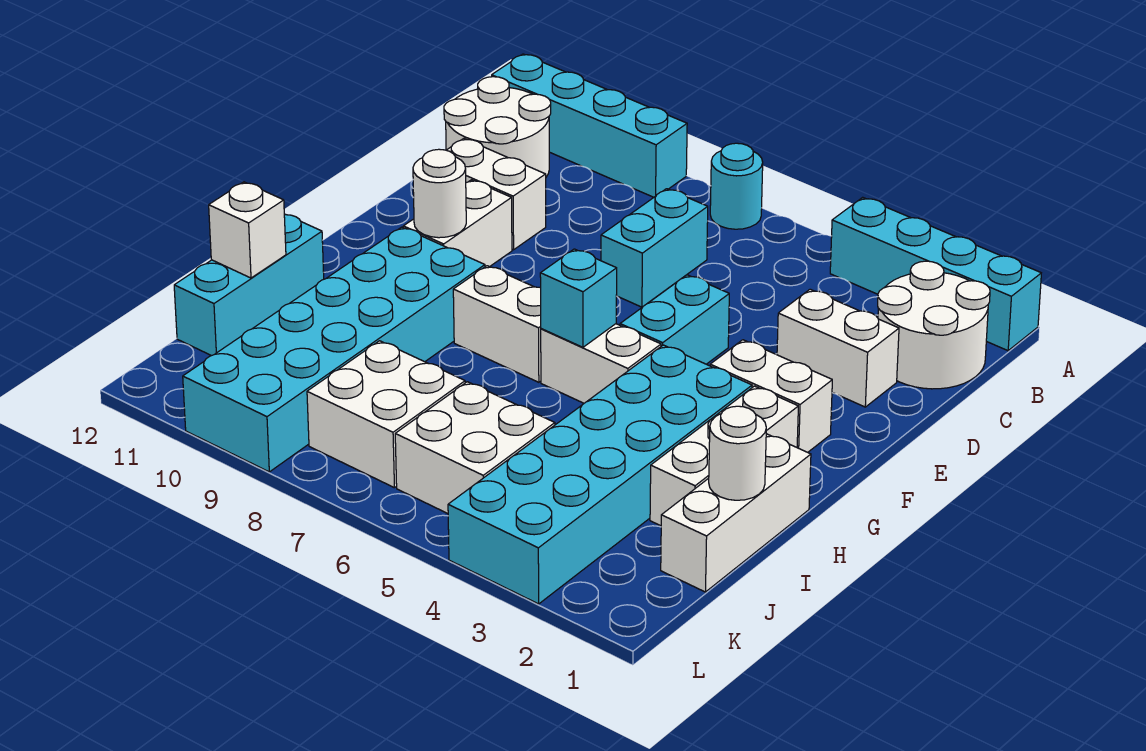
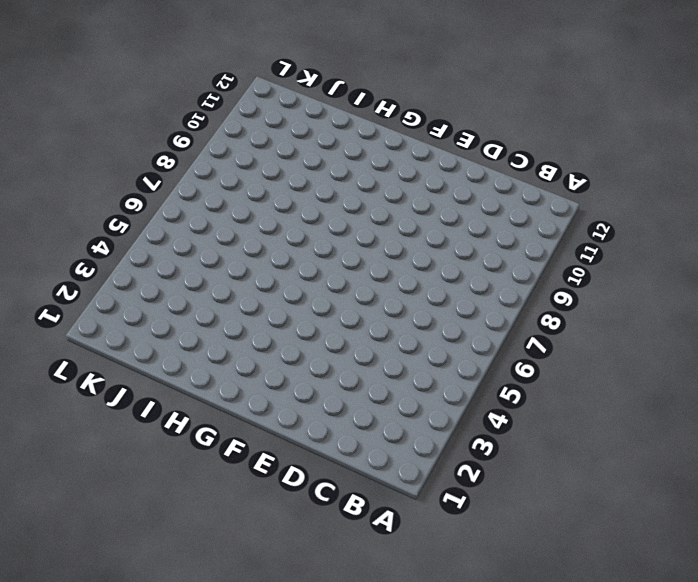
none -> cyan brick A1:A4 level 1
none -> cyan round brick A7 level 1
none -> cyan brick A9:A12 level 1

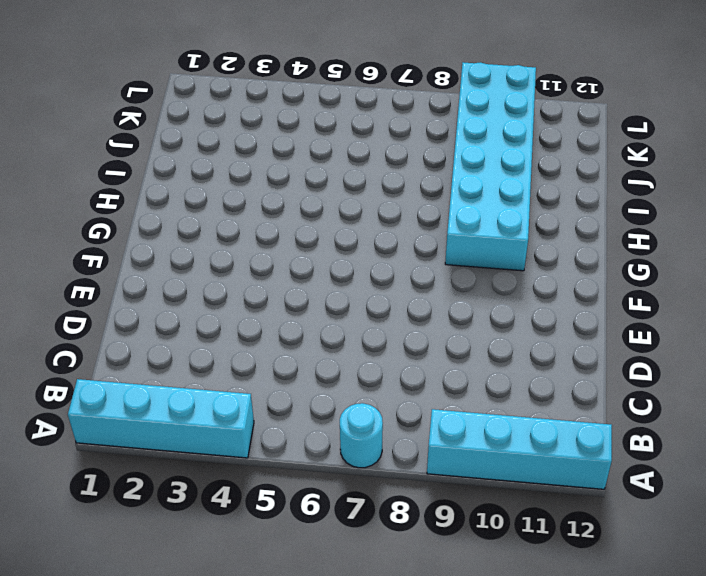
none -> white round brick B1:C2 level 1
none -> white round brick B11:C12 level 1
none -> cyan brick C7:D7 level 1

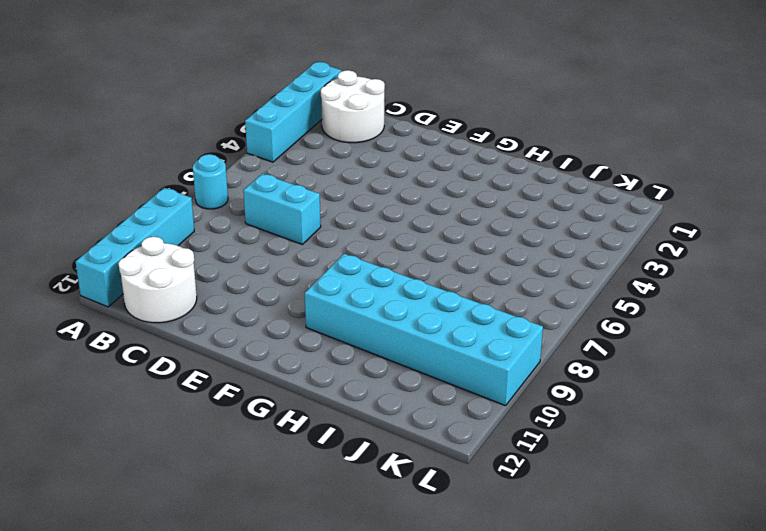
none -> white brick D2:D3 level 1
none -> white brick D10:D11 level 1
none -> cyan brick E5:F5 level 1

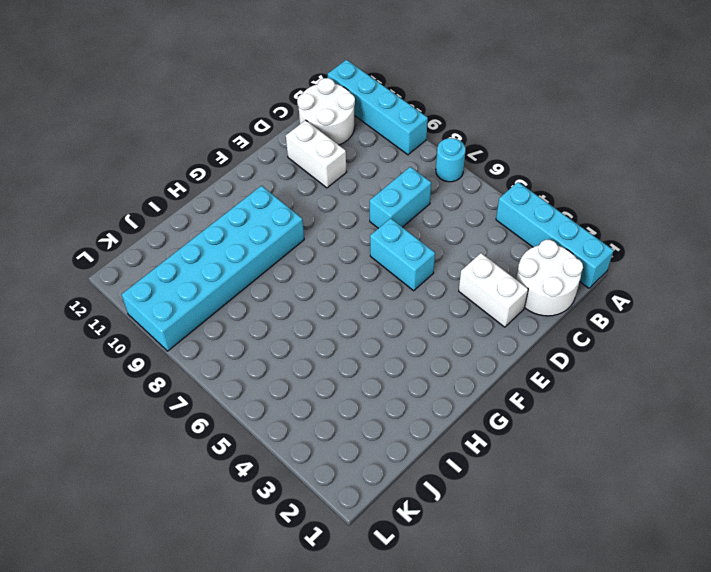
cyan brick E5:E6 level 1 -> cyan brick E5:F5 level 1
none -> white brick E10:F10 level 1
none -> white brick F2:F3 level 1
none -> white brick G2:I2 level 1

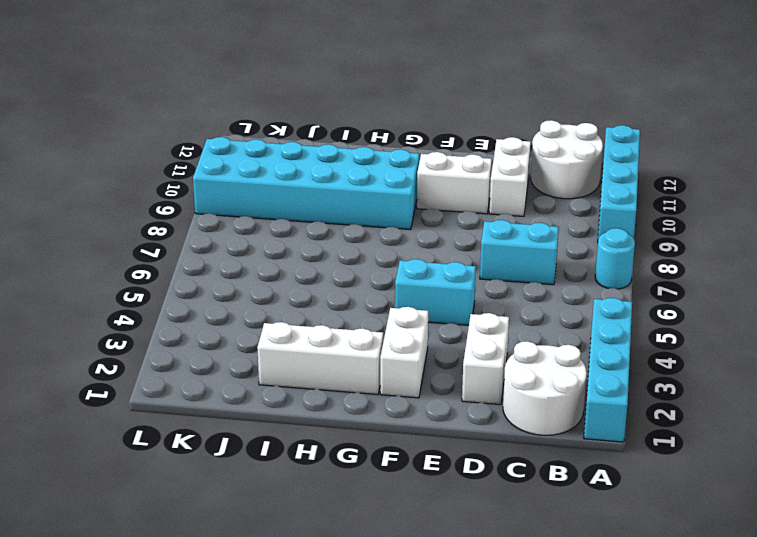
none -> cyan brick G3:L4 level 1
none -> white brick G5:G6 level 1
none -> white brick G7:G8 level 1

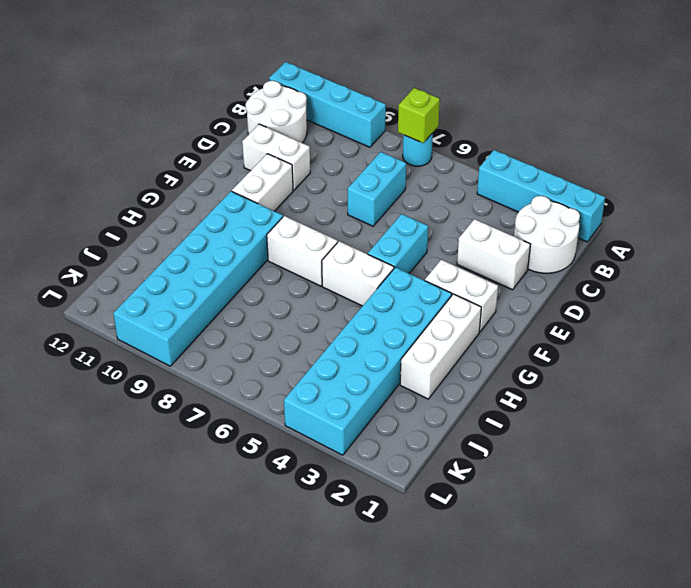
lime brick A7 level 2 -> none
none -> white brick H1:J1 level 1
none -> cyan brick H12:J12 level 1
none -> white brick J5:K6 level 1

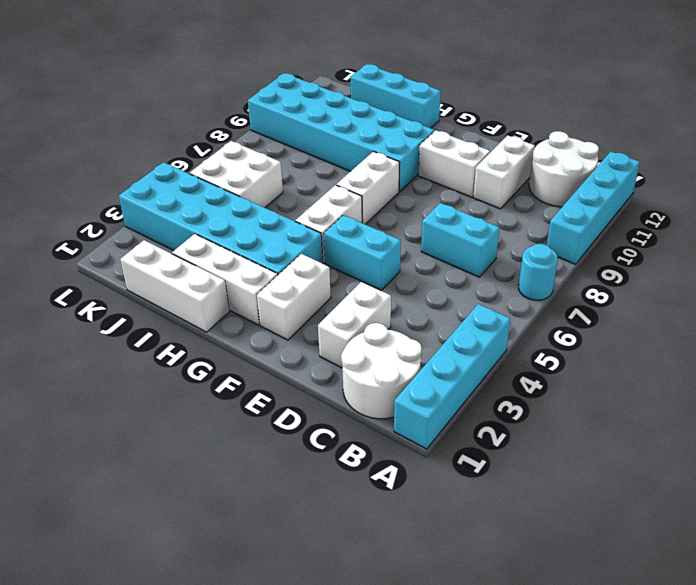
none -> white brick J7:K8 level 1
none -> white round brick F10 level 2
none -> cyan brick G6 level 2

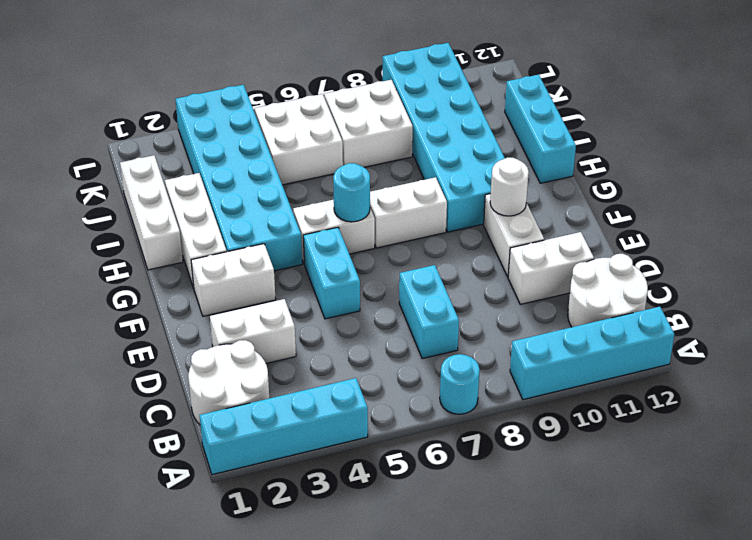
cyan round brick G6 level 2 -> cyan brick G6 level 2
none -> white round brick I1 level 2
none -> white brick I12 level 2

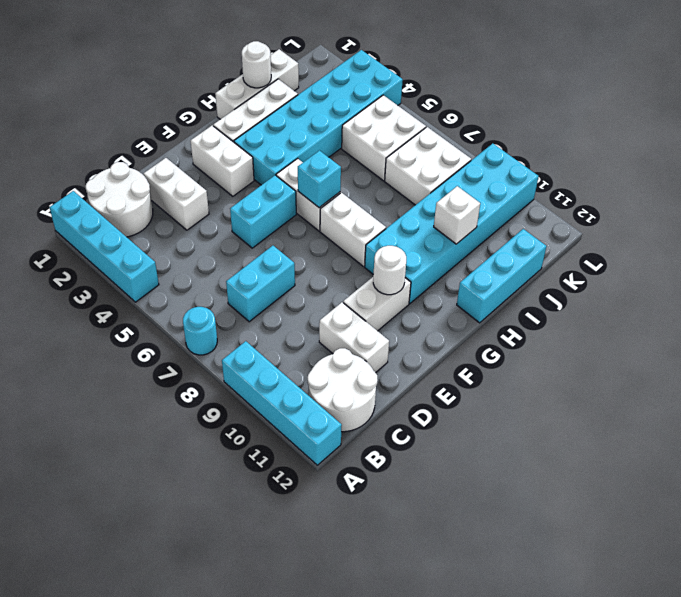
white brick I10 level 2 -> white brick I12 level 2

